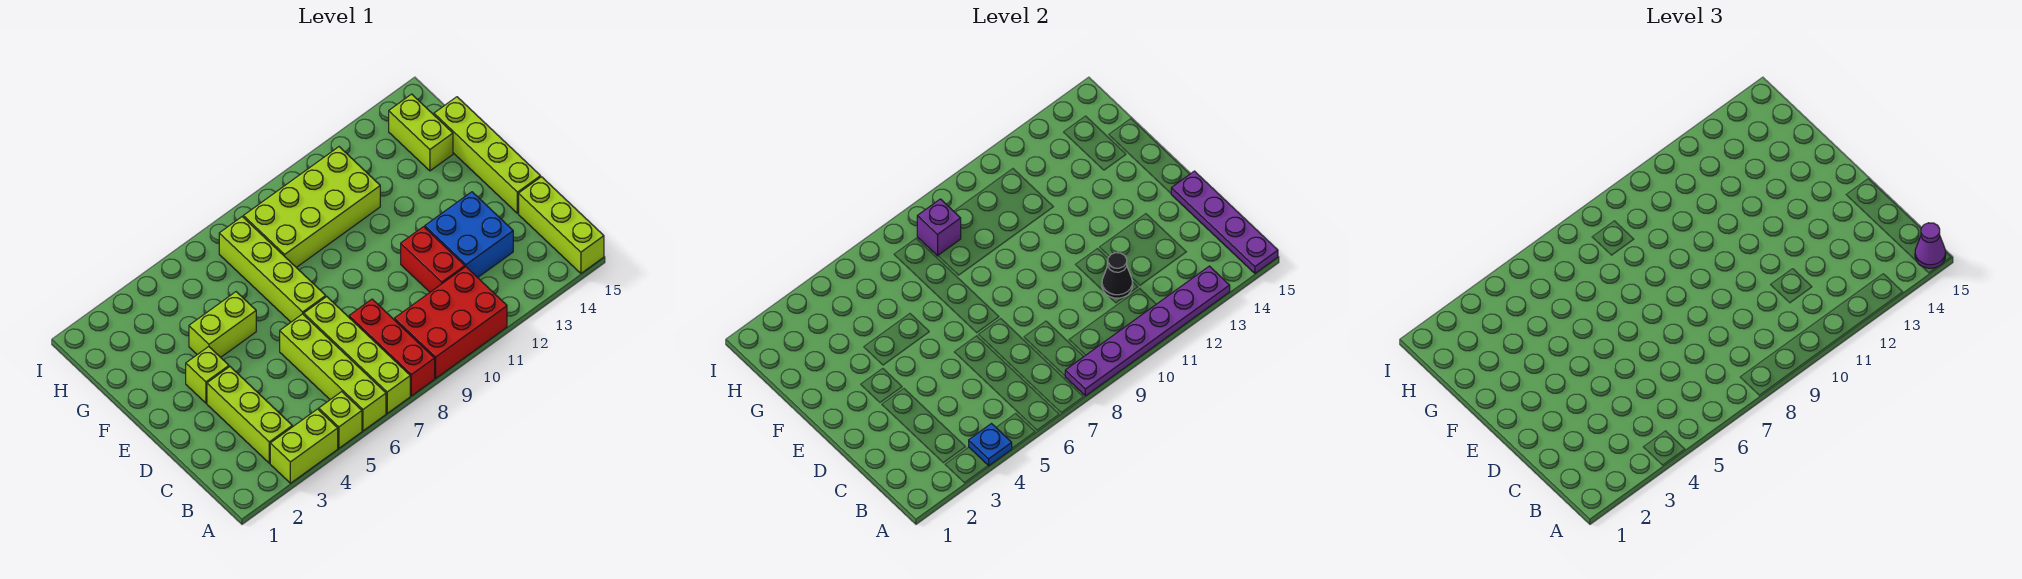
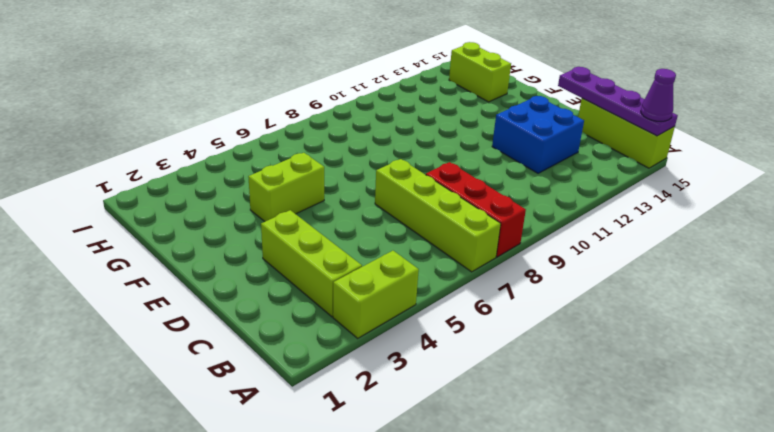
none -> lime brick A5 level 1
none -> lime brick A6:D6 level 1
none -> red brick A9:B11 level 1

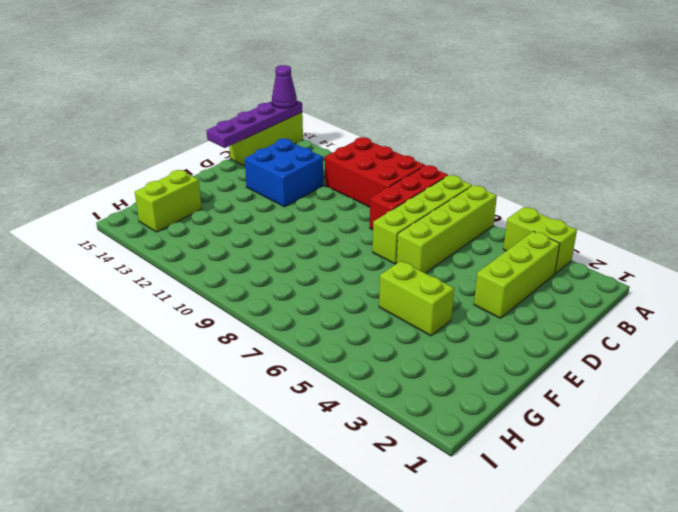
none -> lime brick A5 level 1
none -> red brick C11:D11 level 1
none -> lime brick D15:G15 level 1

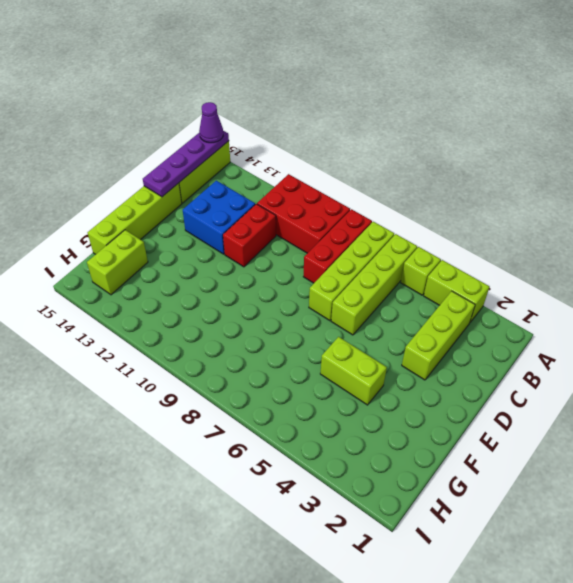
none -> lime brick E3 level 1
none -> lime brick E7:H7 level 1
none -> lime brick G8:H11 level 1

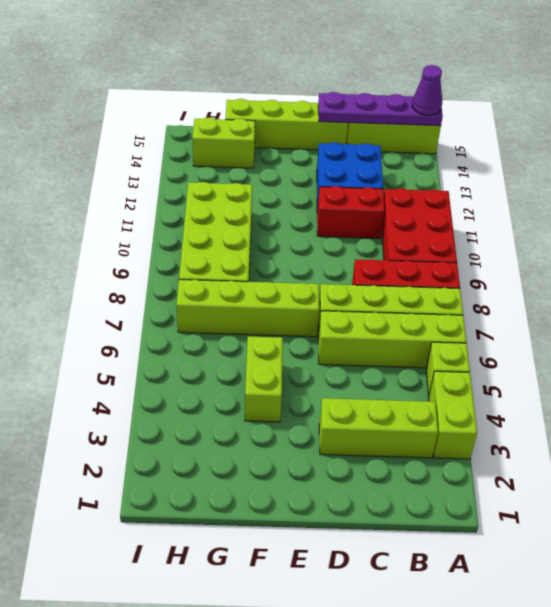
none -> lime brick E3 level 1
none -> blue plate A4 level 2
none -> purple plate A8:A13 level 2

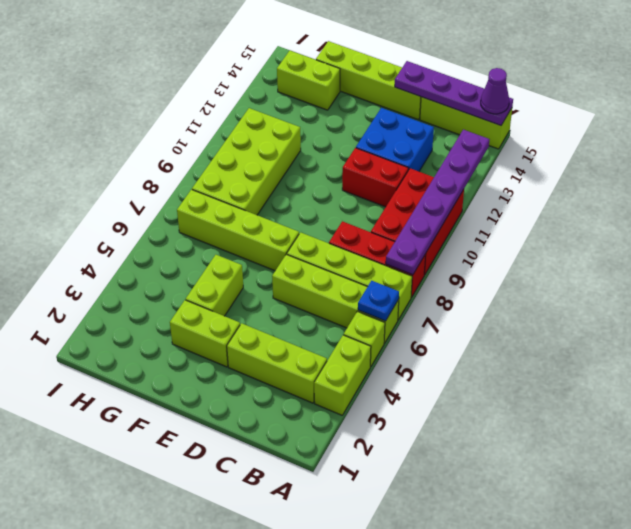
blue plate A6 level 2 -> blue plate A4 level 2
lime brick E3:F3 level 1 -> lime brick E3 level 1
none -> black cone C11 level 2
none -> purple brick H8 level 2

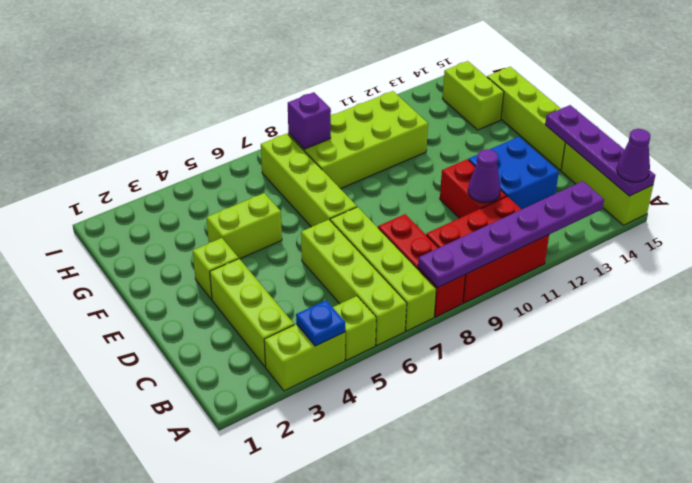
purple cone C11 level 2 -> black cone C11 level 2

